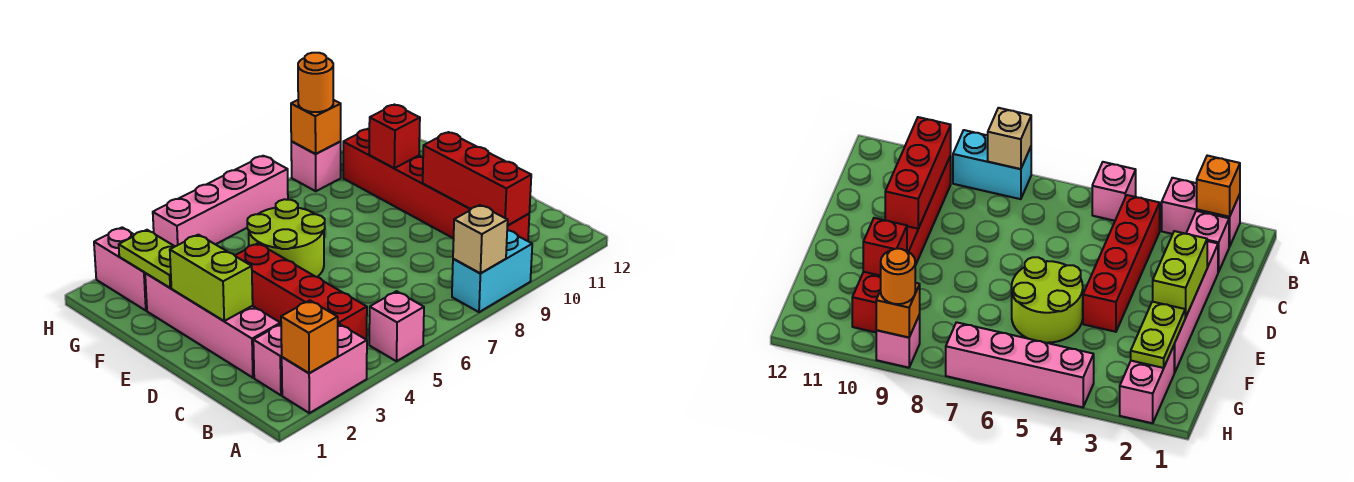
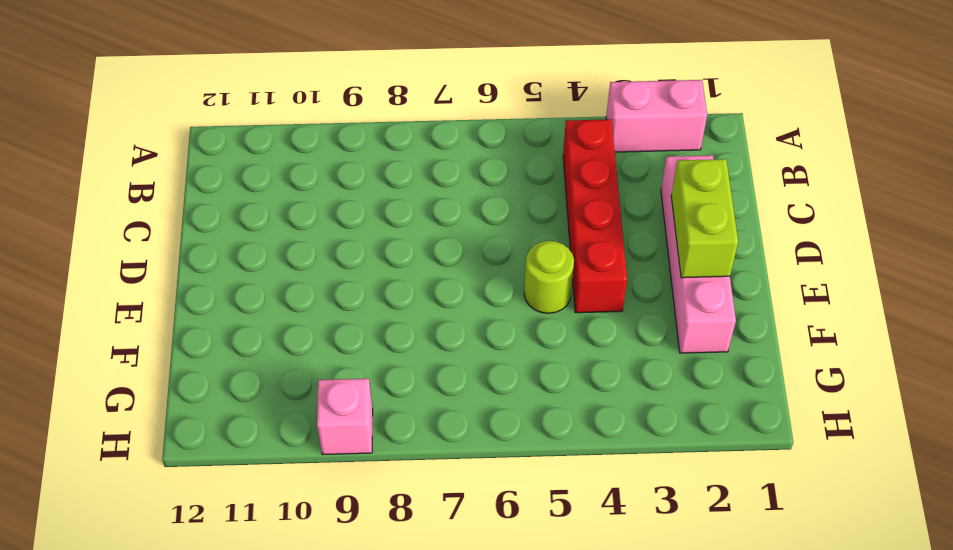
lime round brick E5 level 1 -> lime round brick E5:F6 level 1
none -> pink brick A5 level 1
none -> cyan brick A8:A9 level 1
none -> pink brick B2 level 1

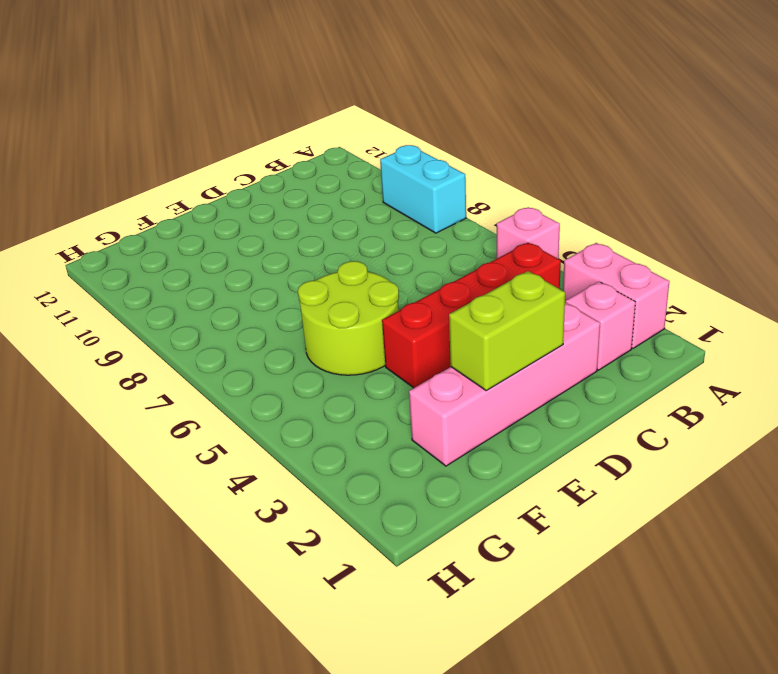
none -> red brick B10:G10 level 1
none -> pink brick G2:H2 level 1
none -> pink brick H4:H7 level 1

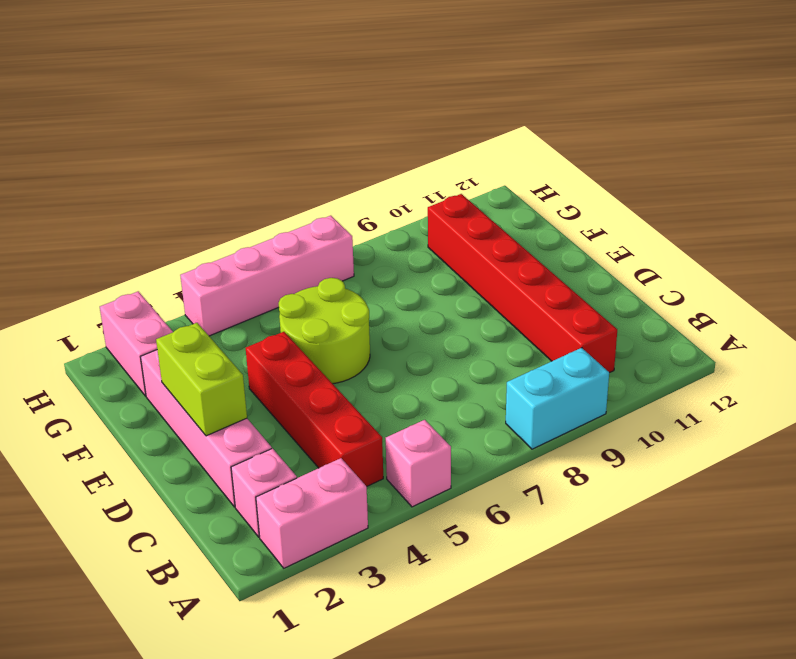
none -> pink brick H9 level 1
none -> orange brick A2 level 2
none -> tan brick A8 level 2

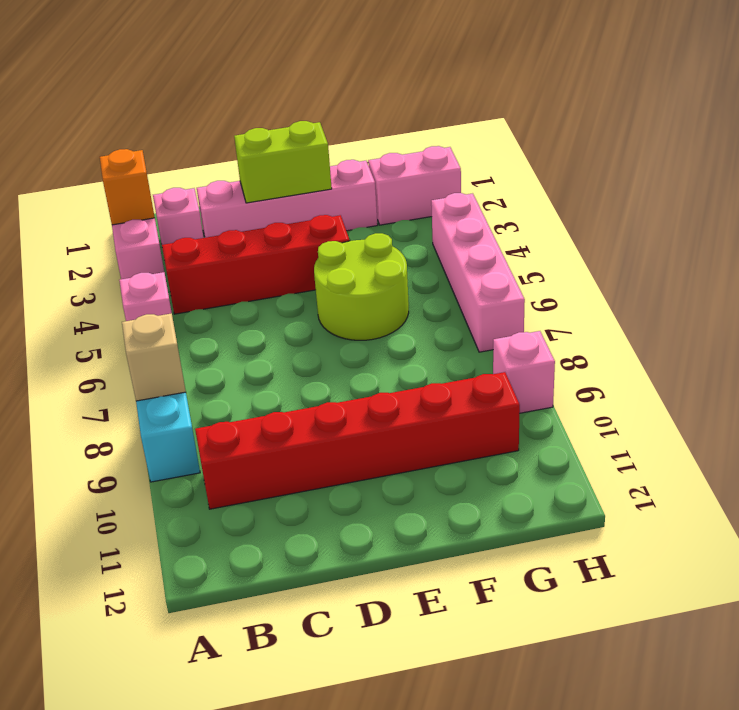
none -> red brick B10:D10 level 2
none -> lime plate F2:G2 level 2
none -> red brick F10 level 2

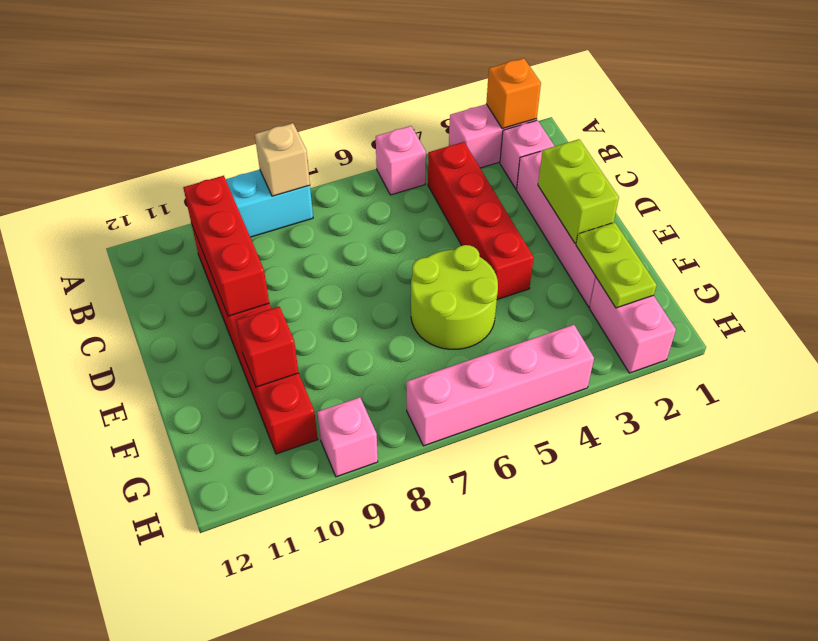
none -> orange brick H9 level 2
none -> orange round brick H9 level 3

